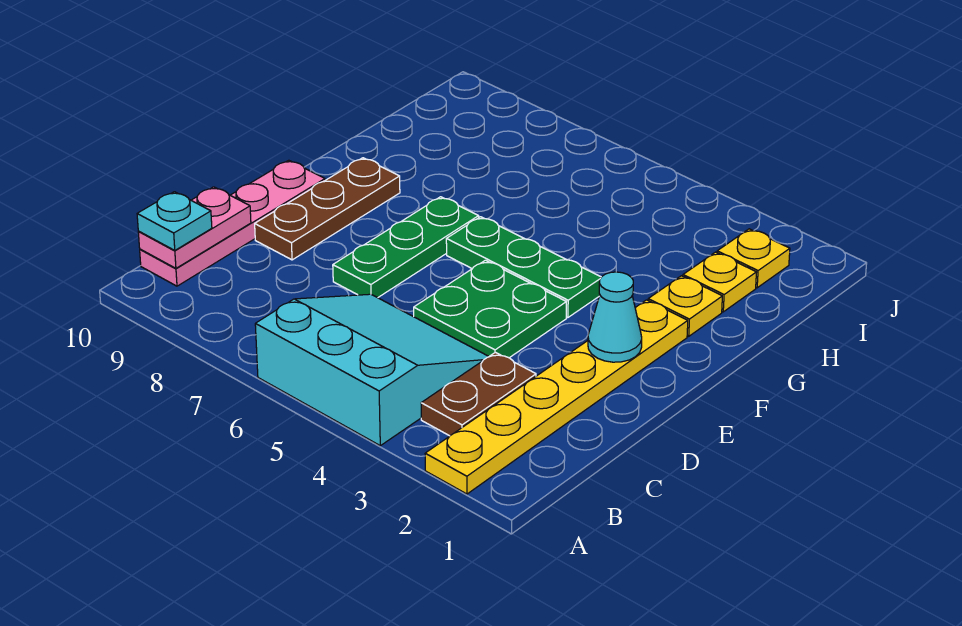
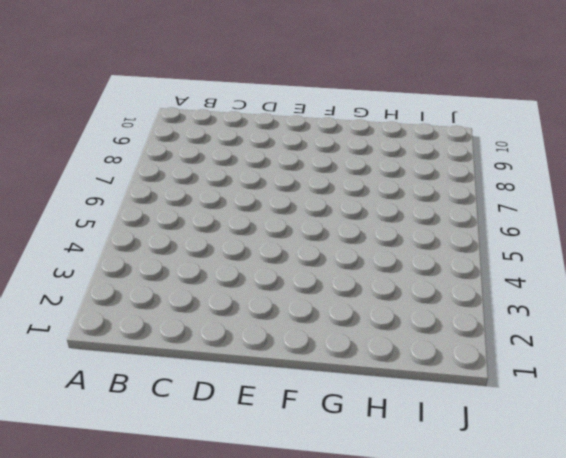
none -> yellow plate A2:F2 level 1
none -> cyan slope A4:C6 level 1 top A
none -> brown plate B3:C3 level 1

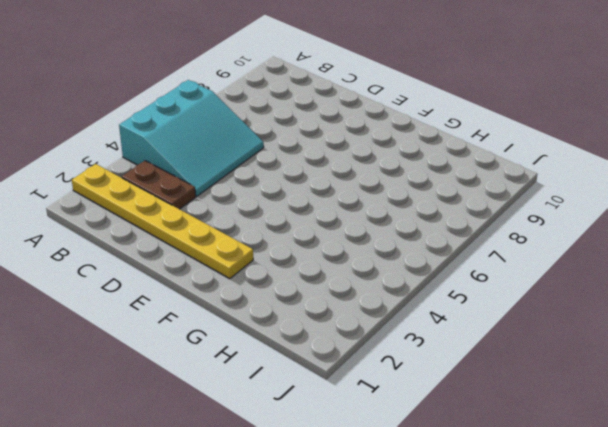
none -> pink plate B10:E10 level 1
none -> green plate D4:E5 level 1
none -> green plate D7:F7 level 1

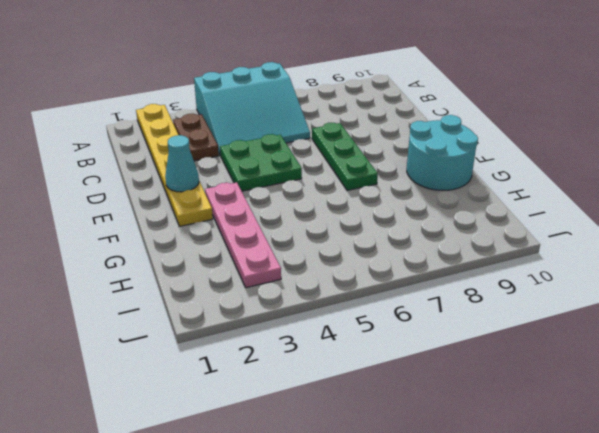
pink plate F3:I3 level 1 -> pink plate B10:E10 level 1
cyan round brick F9:G10 level 1 -> brown plate D9:F9 level 1
none -> green plate F4:F6 level 1
none -> yellow plate G2 level 1
none -> yellow plate H2 level 1

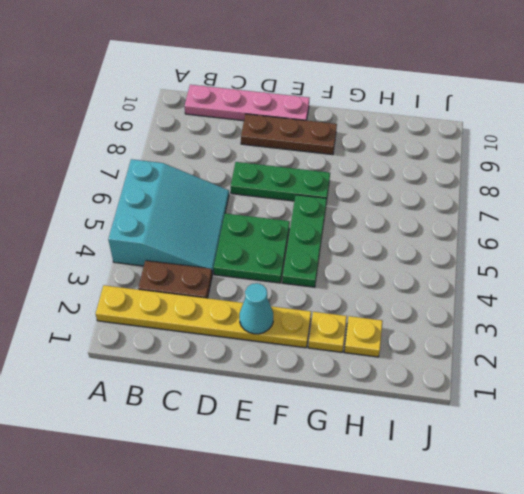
none -> yellow plate I2 level 1
none -> pink plate B10:C10 level 2
none -> cyan plate B10 level 3

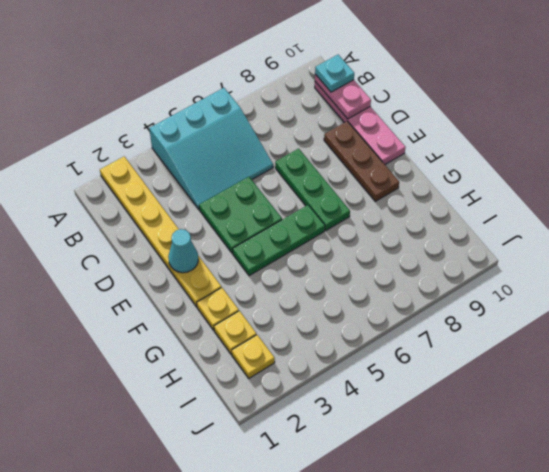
none -> brown plate B3:C3 level 1

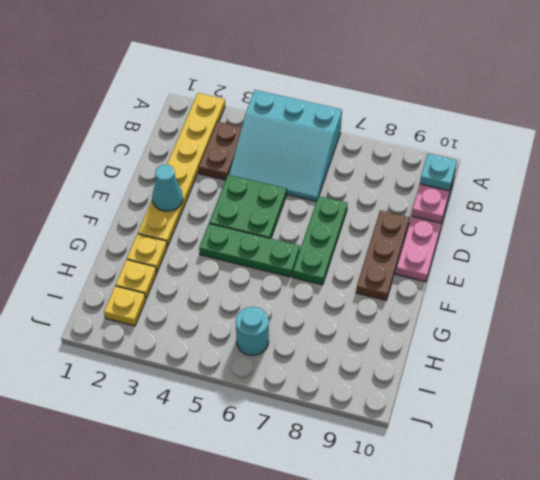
cyan round brick I6 level 1 -> none

